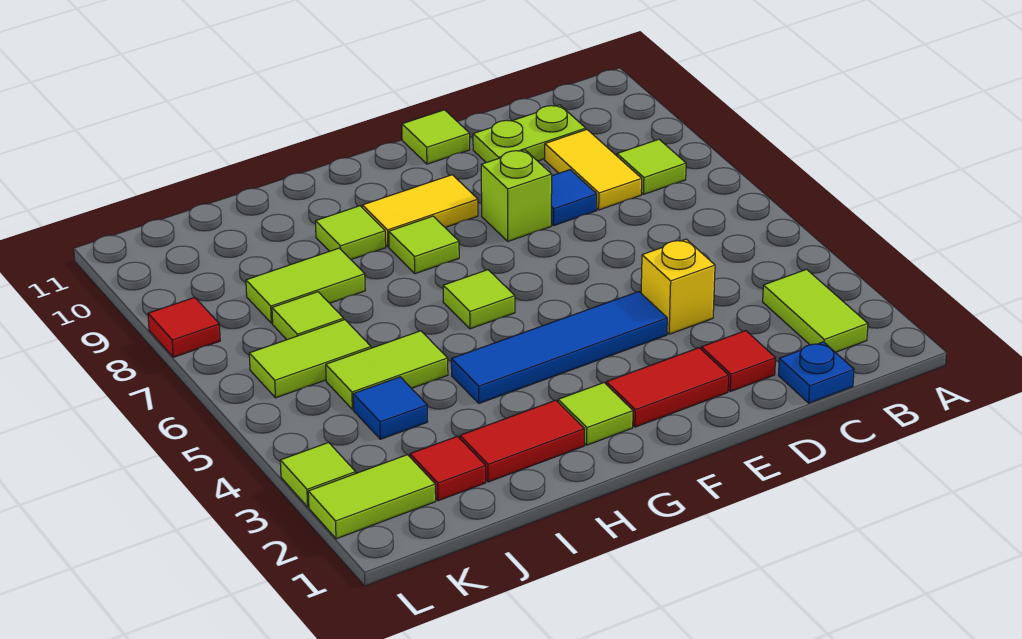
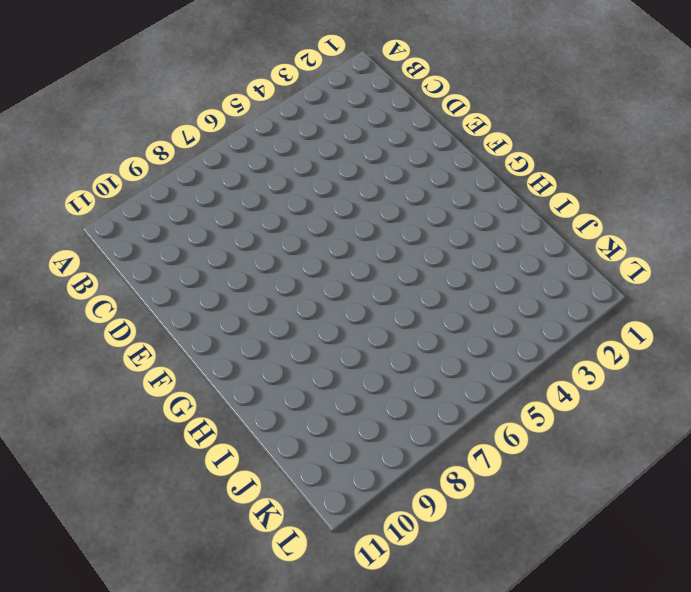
none -> lime tile B2:B3 level 1
none -> lime tile B8 level 1
none -> blue plate C1 level 1

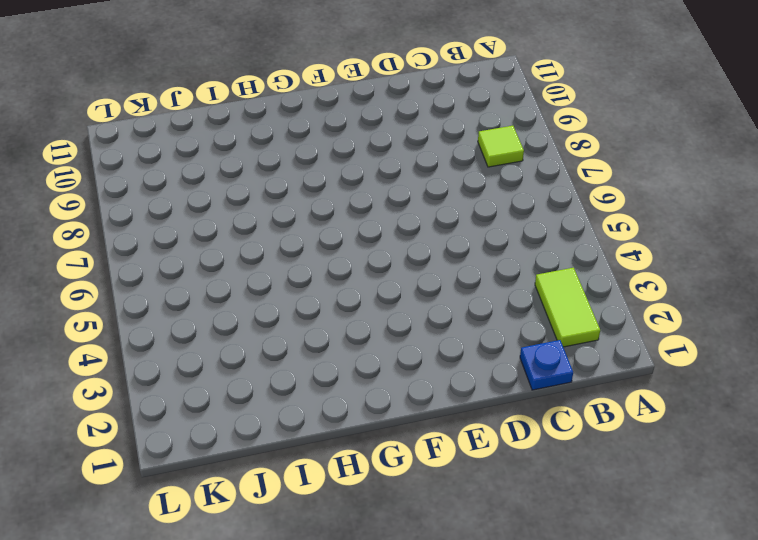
none -> yellow tile C8:C9 level 1
none -> lime plate C10:D10 level 1
none -> red tile D2 level 1

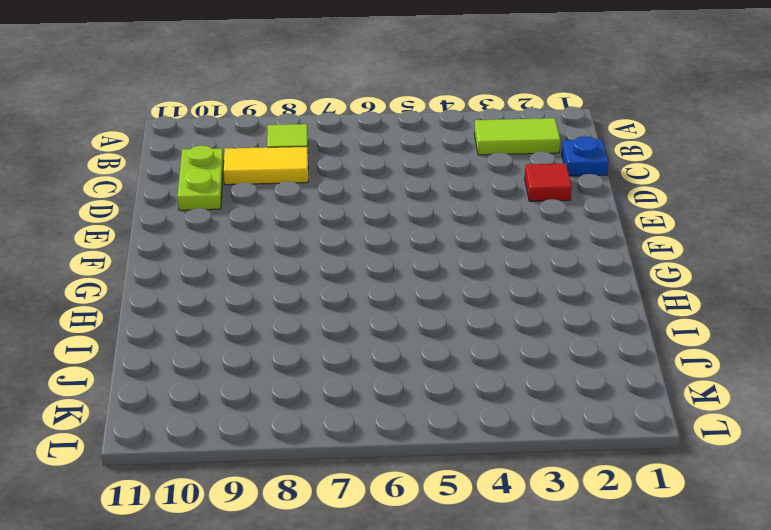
none -> yellow brick D4 level 1
none -> blue tile D8 level 1
none -> red tile E2:F2 level 1

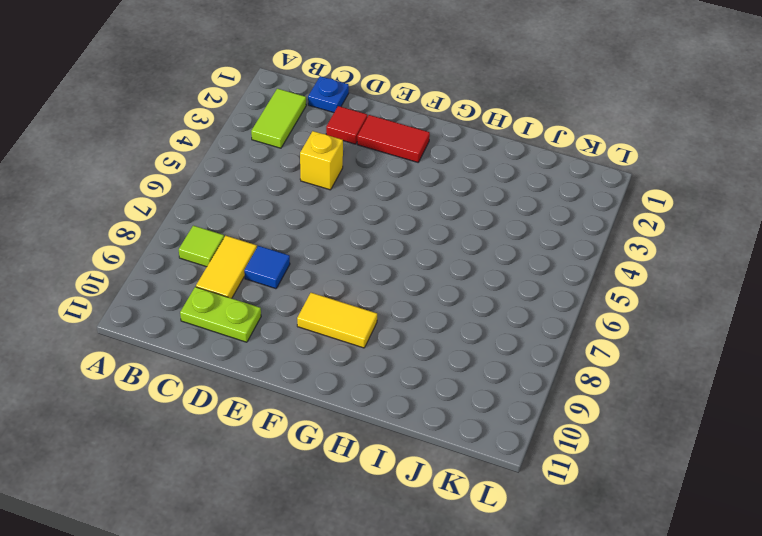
none -> blue tile E4:H4 level 1
none -> lime brick E8 level 1
none -> lime tile E11 level 1

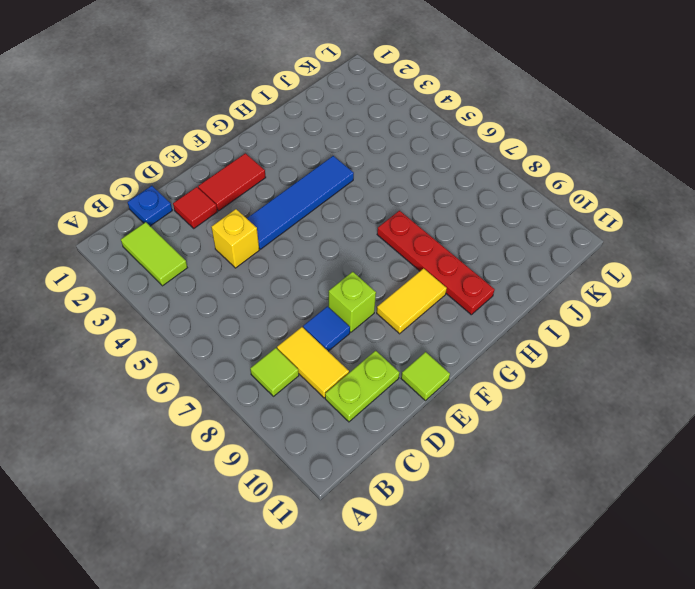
red plate H7:H10 level 1 -> lime tile H9 level 1
none -> lime tile G2 level 1
none -> lime tile G6 level 1
none -> lime tile G8 level 1

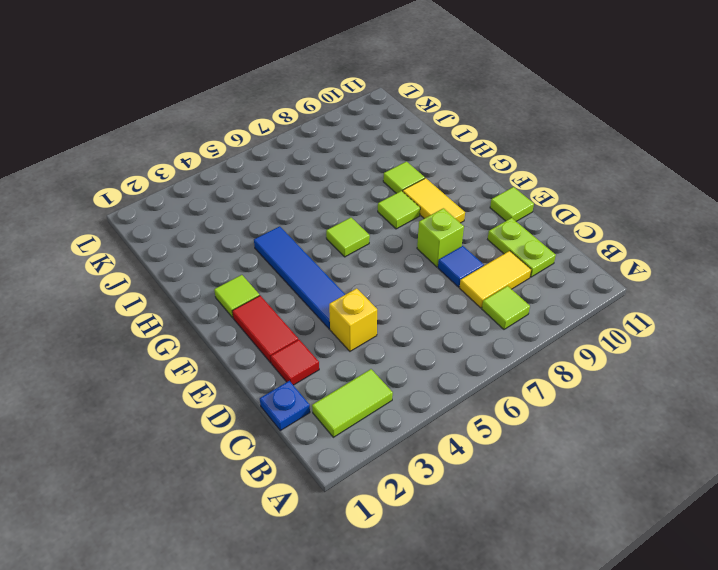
none -> red tile H2:I2 level 1
none -> lime tile I5:J5 level 1
none -> lime tile I8:J8 level 1

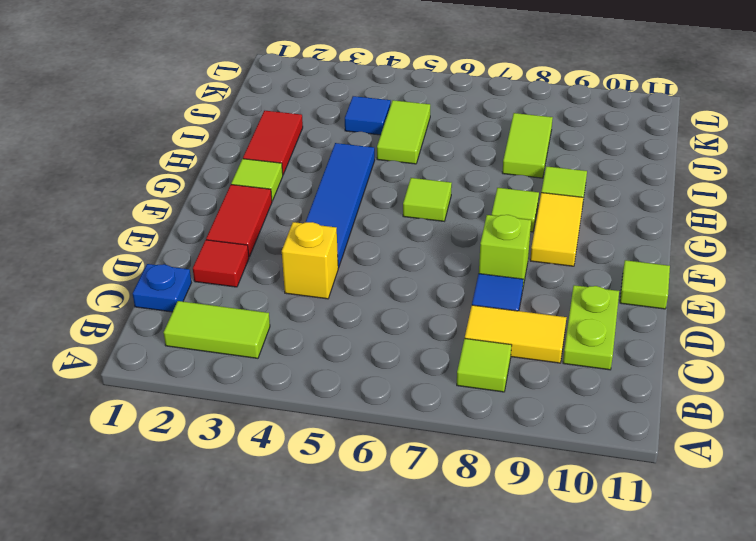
none -> red tile J2 level 1
none -> lime tile J6:K6 level 1
none -> lime tile J7 level 1

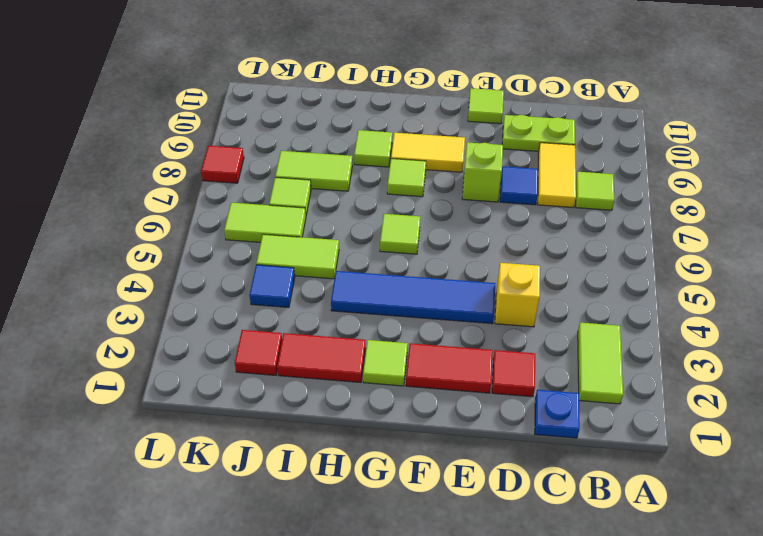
none -> lime tile K2:L2 level 1
none -> lime tile L3 level 1

